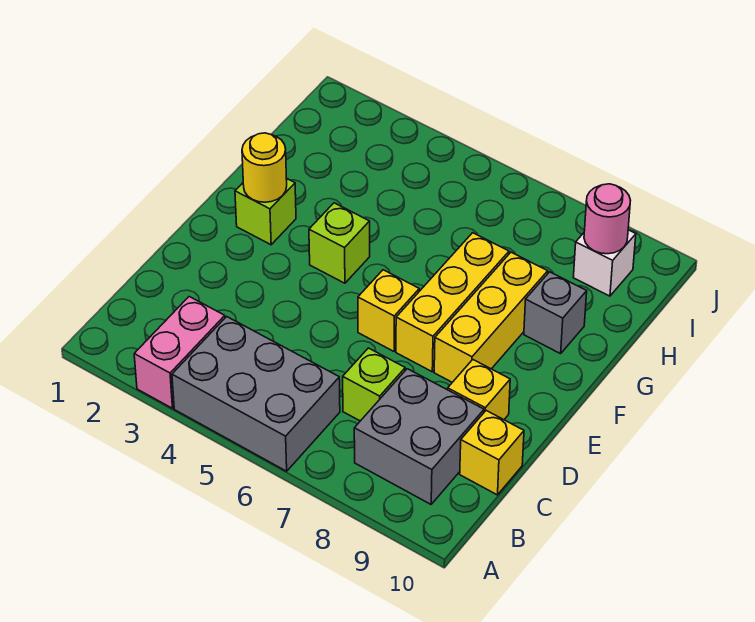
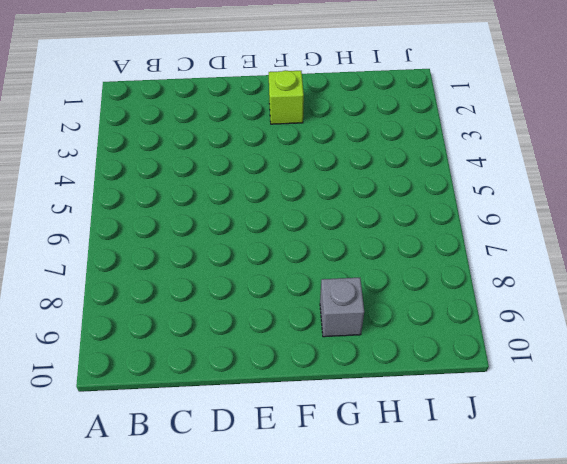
none -> pink brick A3:B3 level 1
none -> grey brick A4:B6 level 1
none -> grey brick B8:C9 level 1

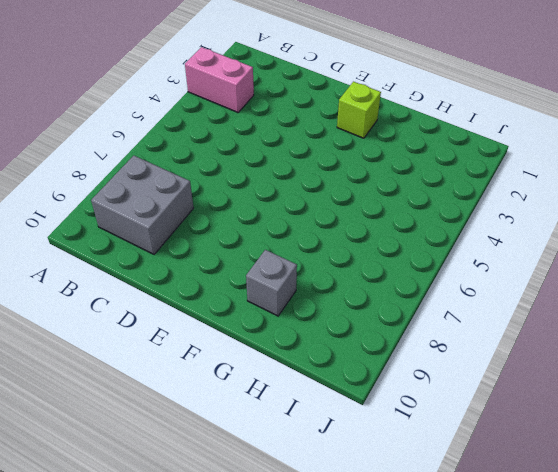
none -> grey brick A4:B6 level 1
none -> lime brick C7 level 1
none -> yellow brick C10 level 1

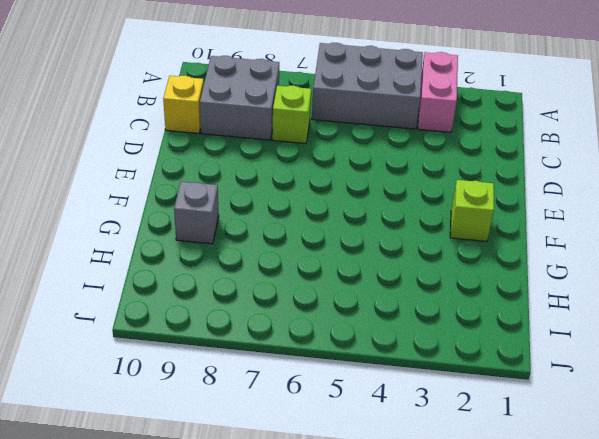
none -> yellow brick D9 level 1
none -> yellow brick E6 level 1
none -> yellow brick E7:G7 level 1

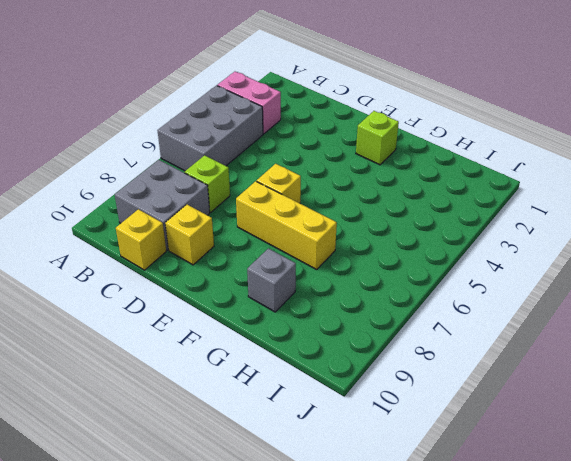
none -> yellow brick E8:G8 level 1
none -> lime brick F4 level 1
none -> white brick I9 level 1

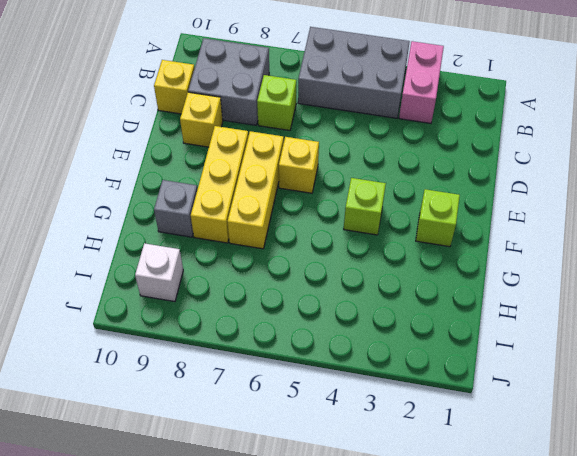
none -> yellow round brick F2 level 2
none -> pink round brick I9 level 2

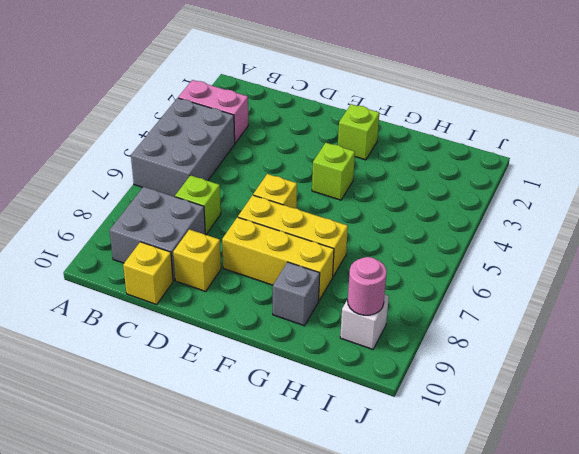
none -> yellow round brick F2 level 2

